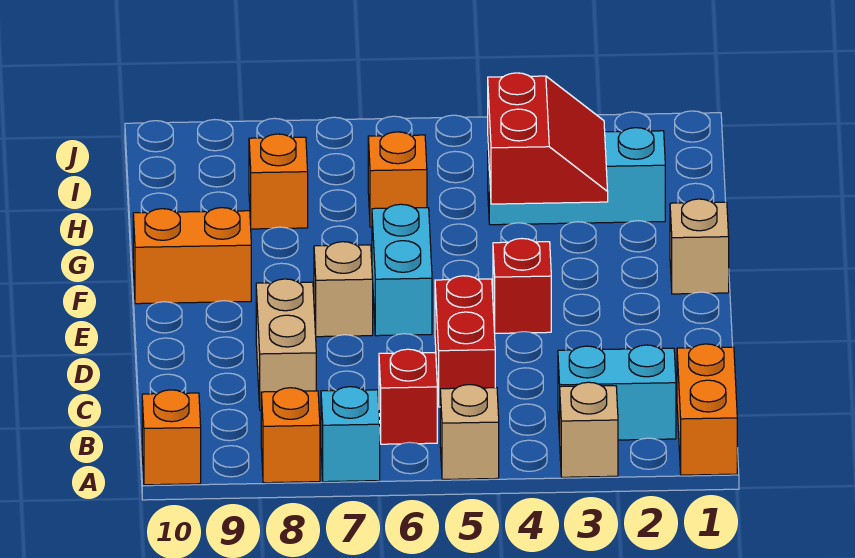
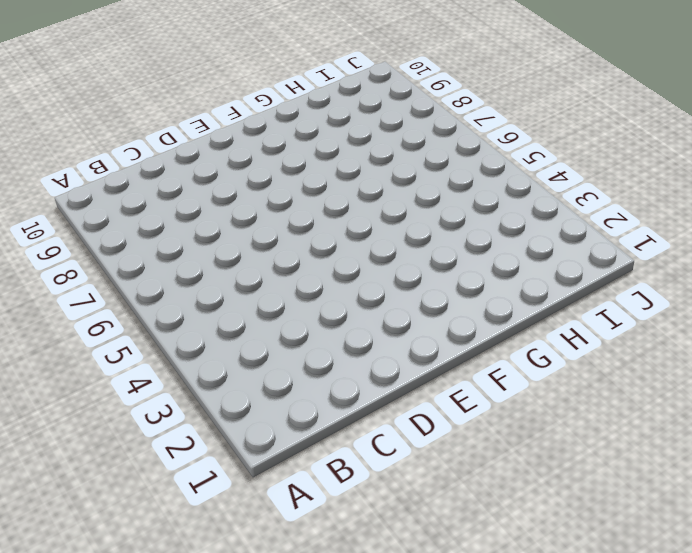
none -> orange brick A1:B1 level 1
none -> tan brick A3 level 1
none -> tan brick A5 level 1

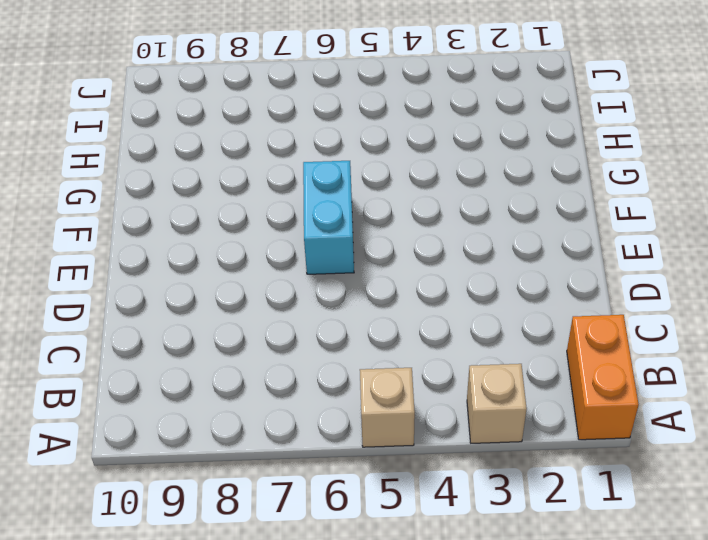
none -> cyan brick A7 level 1
none -> orange brick A8 level 1
none -> orange brick A10 level 1

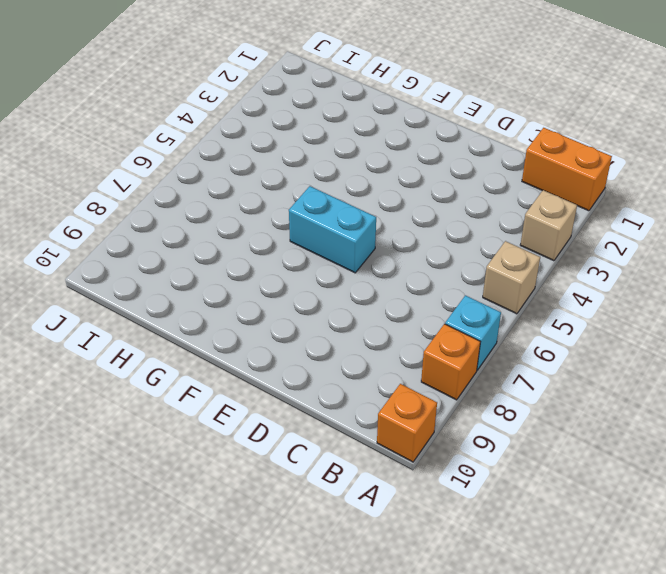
none -> cyan brick B2:B3 level 1
none -> red brick B6 level 1
none -> red brick C5:D5 level 1

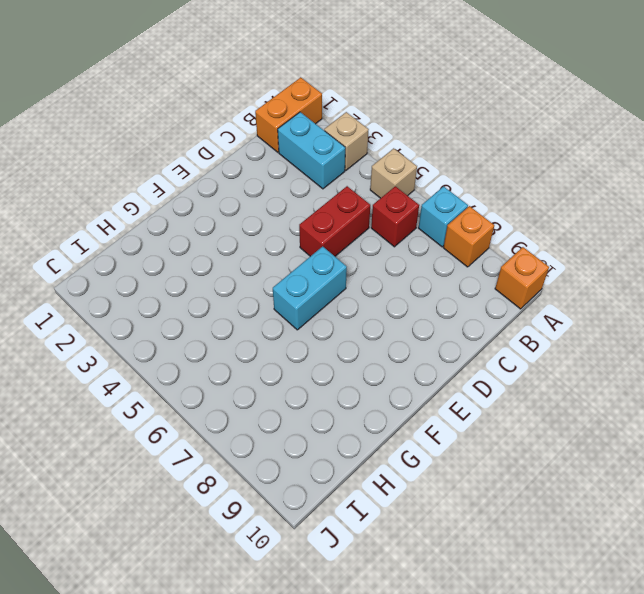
none -> tan brick C8:D8 level 1
none -> red brick E4 level 1
none -> tan brick E7 level 1

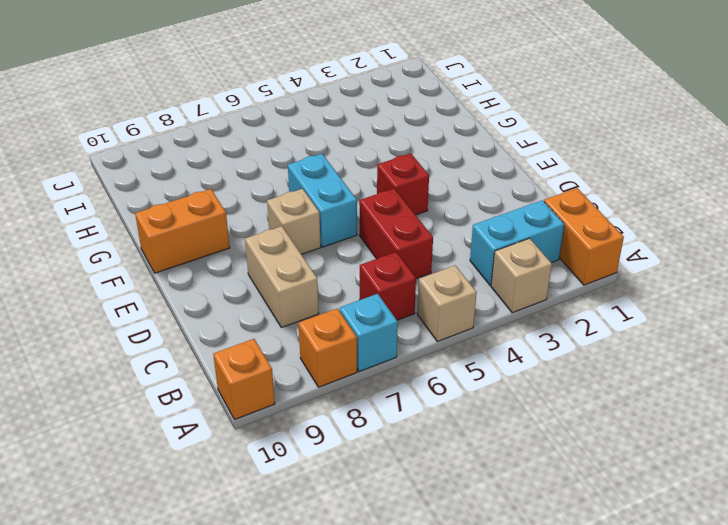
none -> tan brick F1 level 1
none -> cyan brick H2:H4 level 1
none -> orange brick H6 level 1

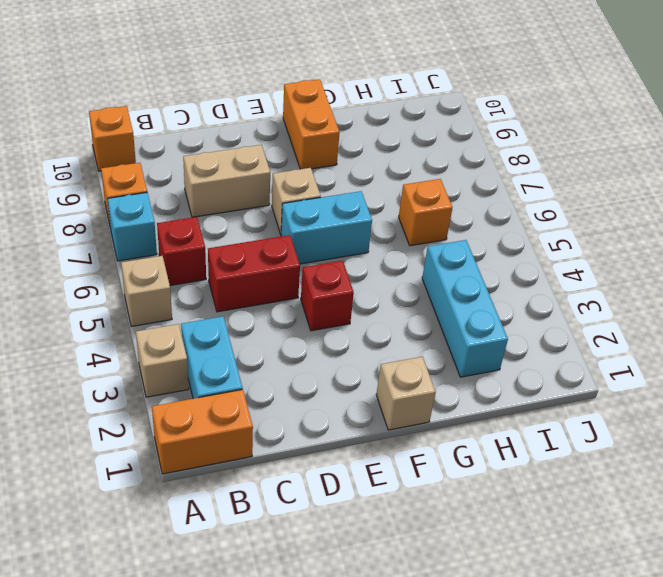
none -> orange brick H8 level 1
none -> red slope G3:H4 level 2 top 4

